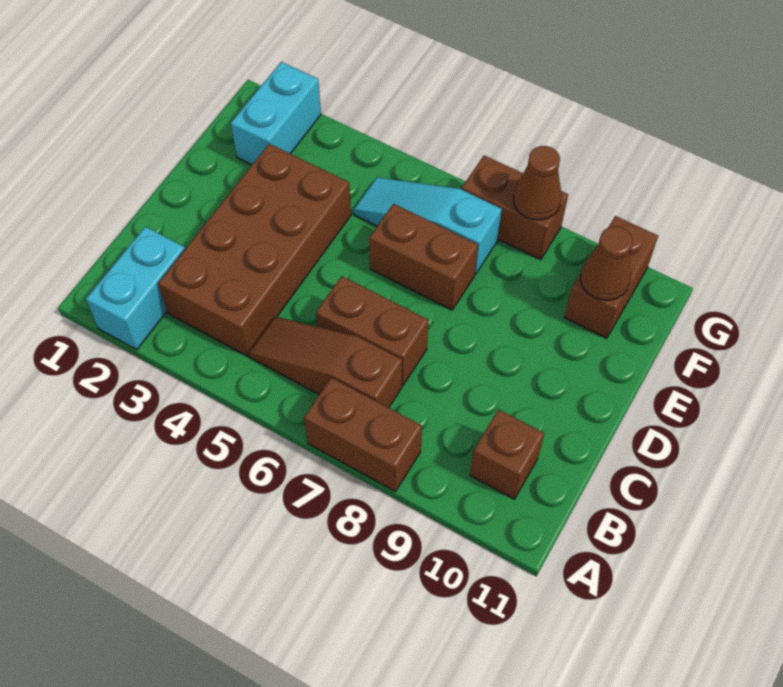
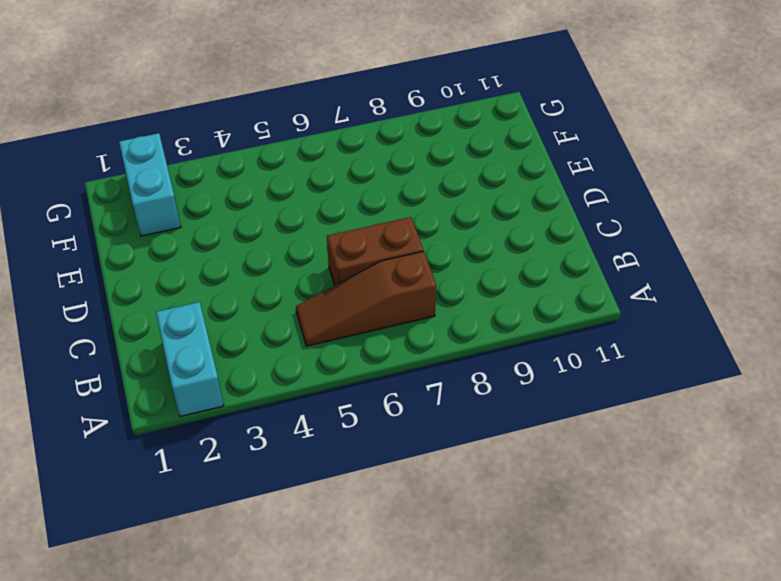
none -> brown brick A7:A8 level 1
none -> brown brick B3:E4 level 1
none -> brown brick B10 level 1

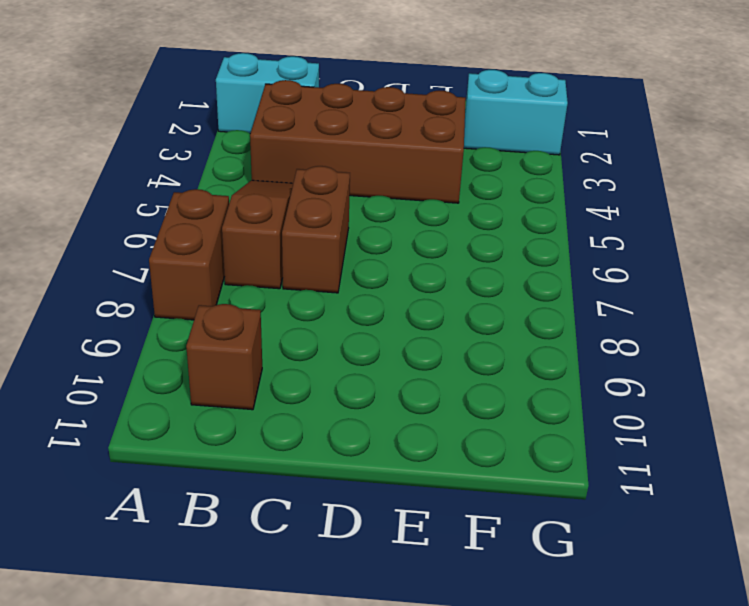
none -> brown brick E6:E7 level 1
none -> cyan slope F5:F7 level 1 top 7
none -> brown brick F10:G10 level 1

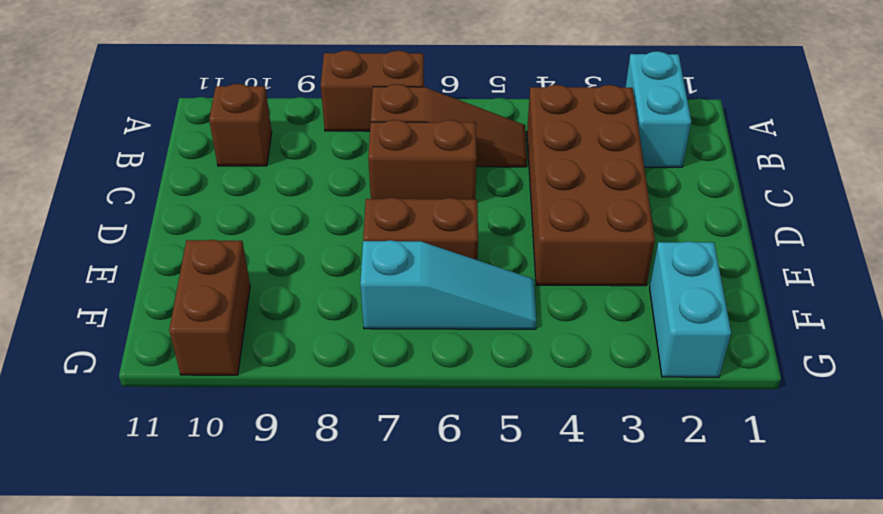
none -> brown brick G7:G8 level 1
none -> brown cone F10 level 2
none -> brown cone G8 level 2

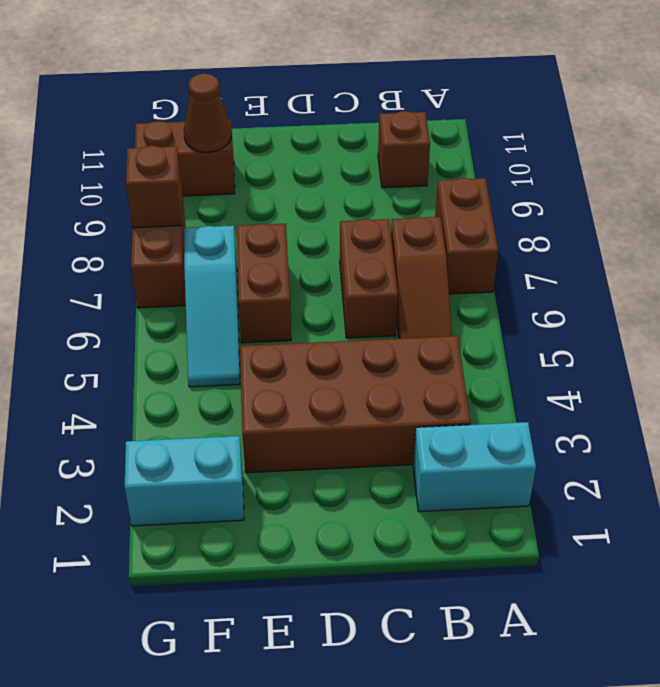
brown brick G8 level 2 -> brown cone G8 level 2

